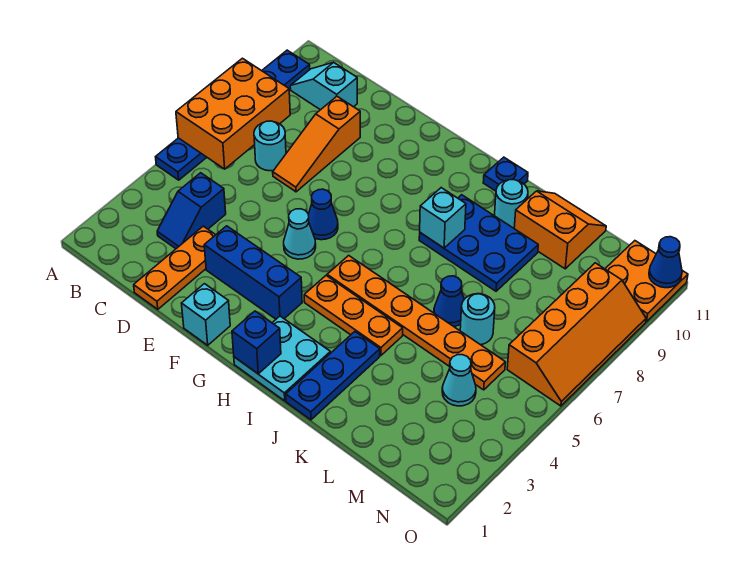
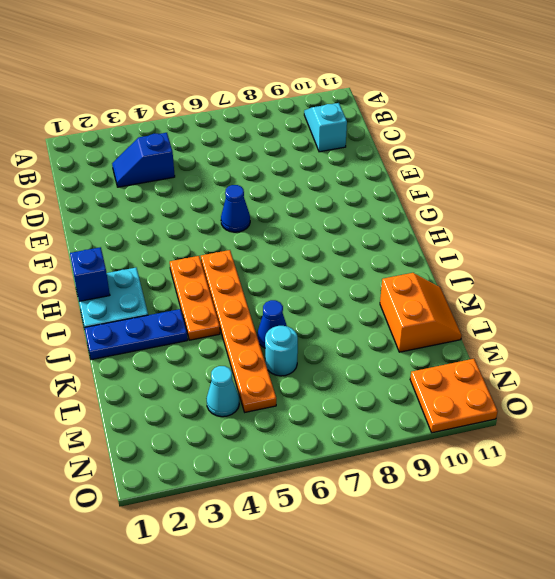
none -> blue plate A5:A10 level 1
none -> cyan round brick C7 level 1
none -> orange plate D1:D3 level 1

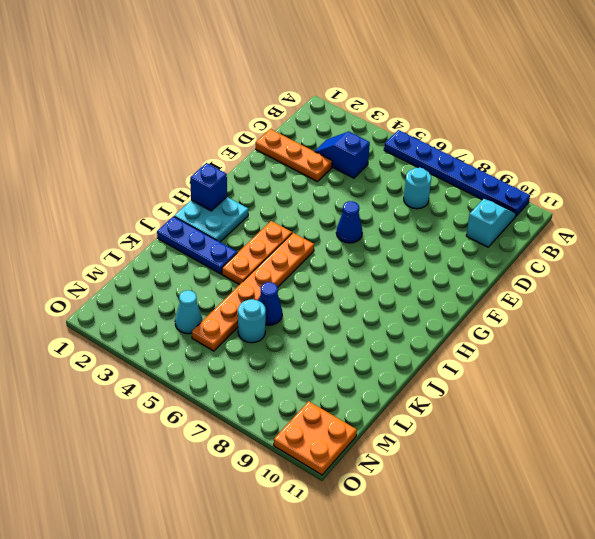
none -> orange slope D7:D9 level 1 top 9
none -> blue brick E3:G3 level 1
none -> cyan brick F1 level 1

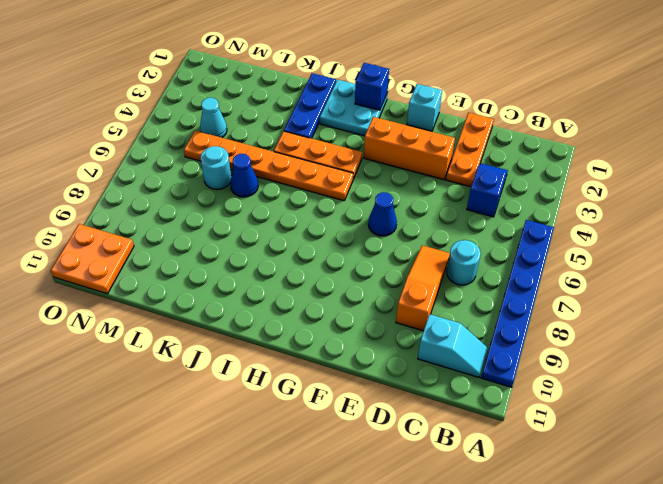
orange brick E3:G3 level 1 -> blue brick E3:G3 level 1
none -> cyan cone F5 level 1
none -> blue plate I8:K9 level 1
none -> blue plate I11 level 1

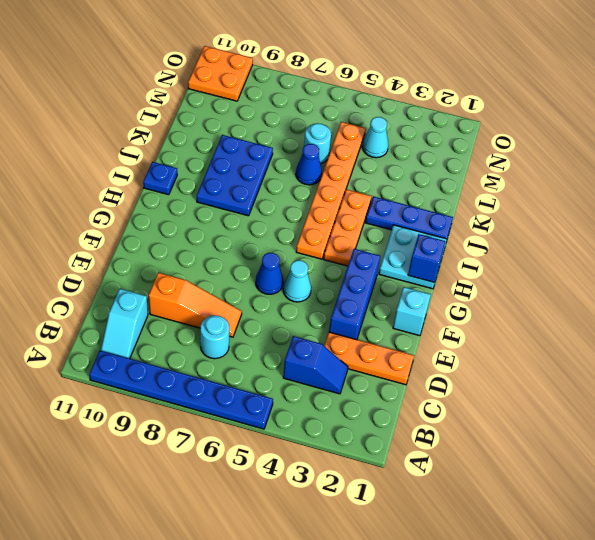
none -> cyan round brick J10 level 1
none -> orange slope K10:L11 level 1 top 10
none -> orange slope N6:O9 level 1 top N

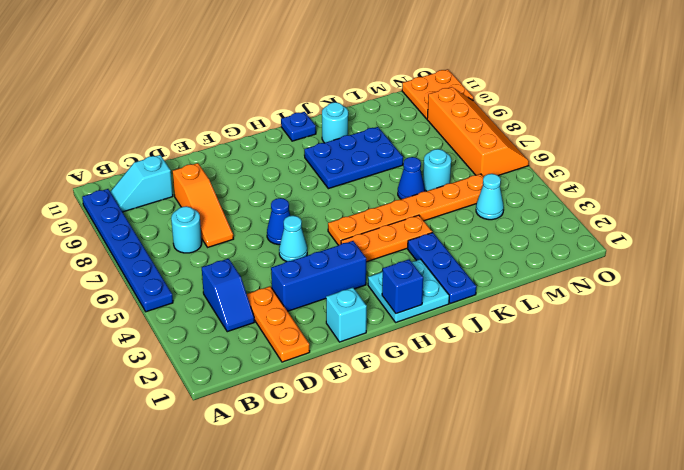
none -> orange slope K10:L11 level 1 top 10
none -> orange brick A6:B8 level 2
none -> cyan brick I8 level 2

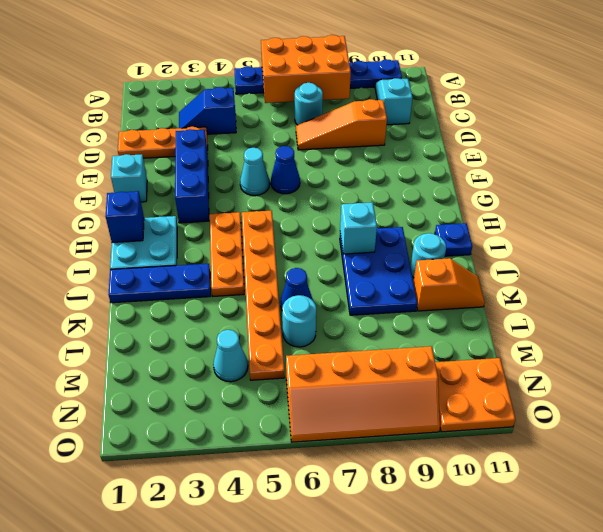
orange slope K10:K11 level 1 top 10 -> orange slope K10:L11 level 1 top 10
none -> blue cone O11 level 2

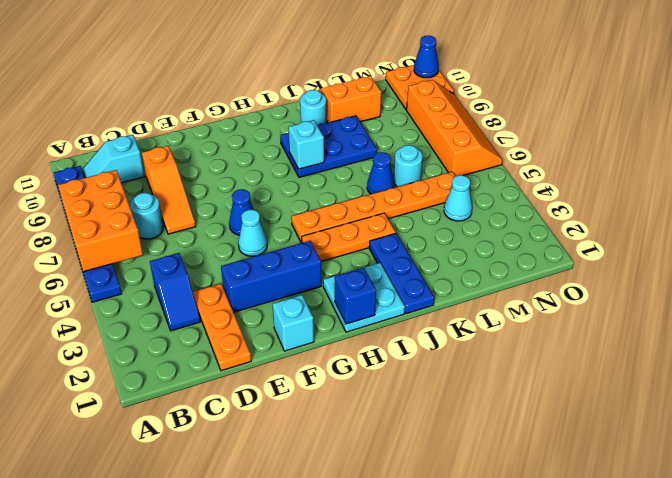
none -> blue plate I11 level 1

